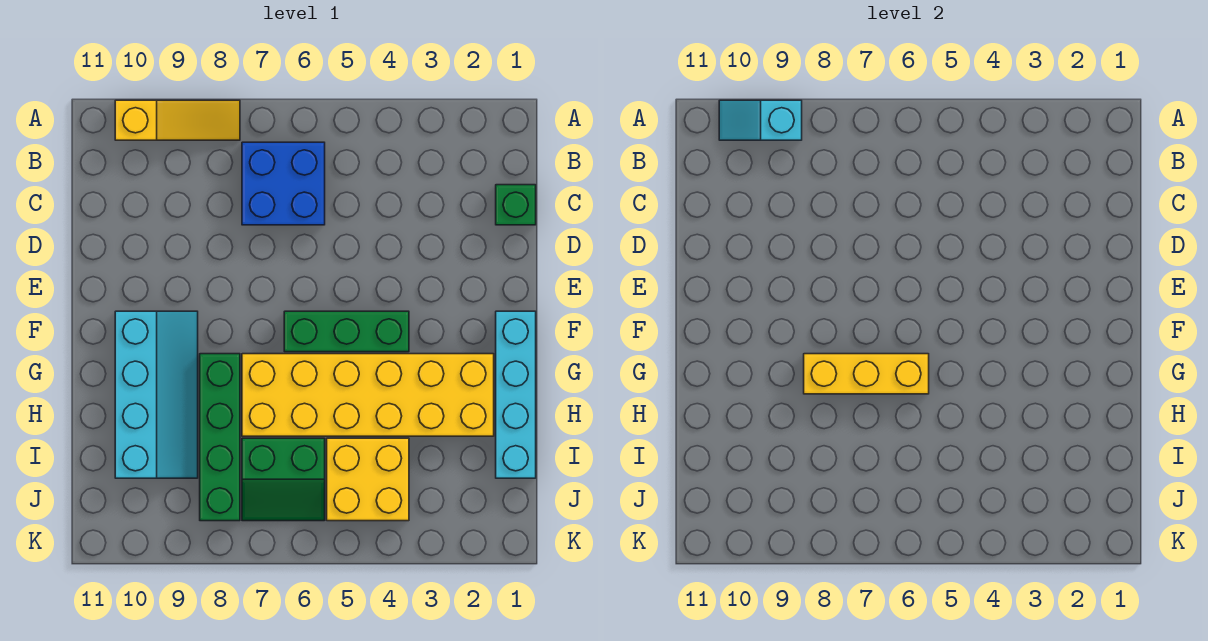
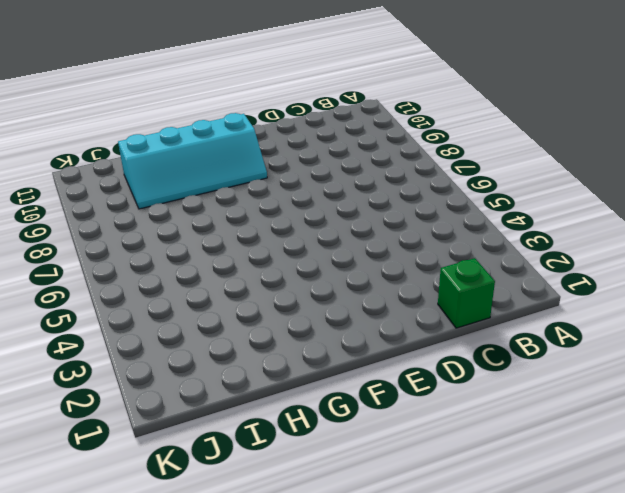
none -> yellow slope A8:A10 level 1 top 10
none -> blue brick B6:C7 level 1
none -> cyan brick F1:I1 level 1

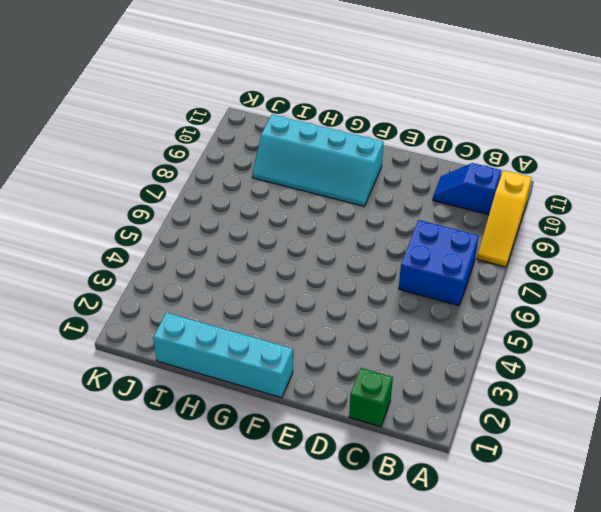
blue slope B10:C10 level 1 top B -> none
none -> green brick F4:F6 level 1
none -> yellow brick G2:H7 level 1
none -> green brick G8:J8 level 1

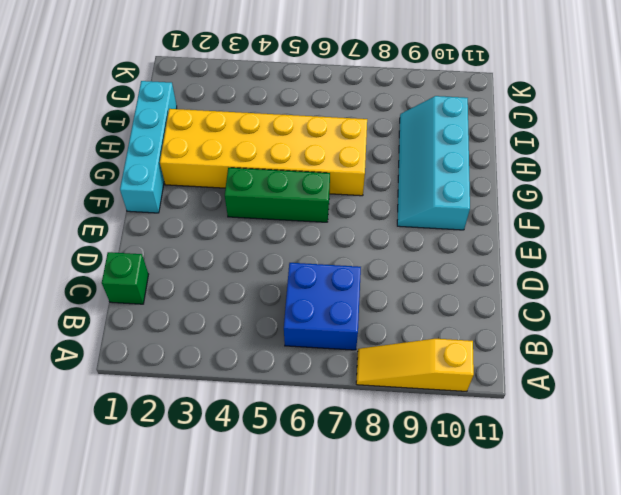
none -> green brick G8:J8 level 1
none -> yellow brick I4:J5 level 1
none -> green slope I6:J7 level 1 top I

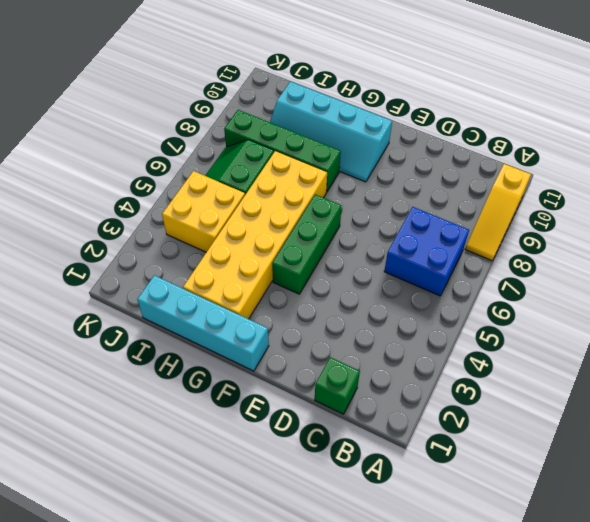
none -> cyan slope A9:A10 level 2 top 9
none -> yellow brick G6:G8 level 2

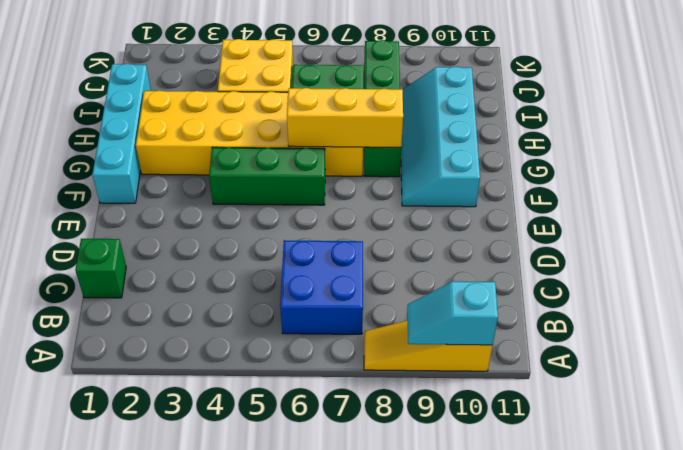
cyan slope A9:A10 level 2 top 10 -> cyan slope A9:A10 level 2 top 9

